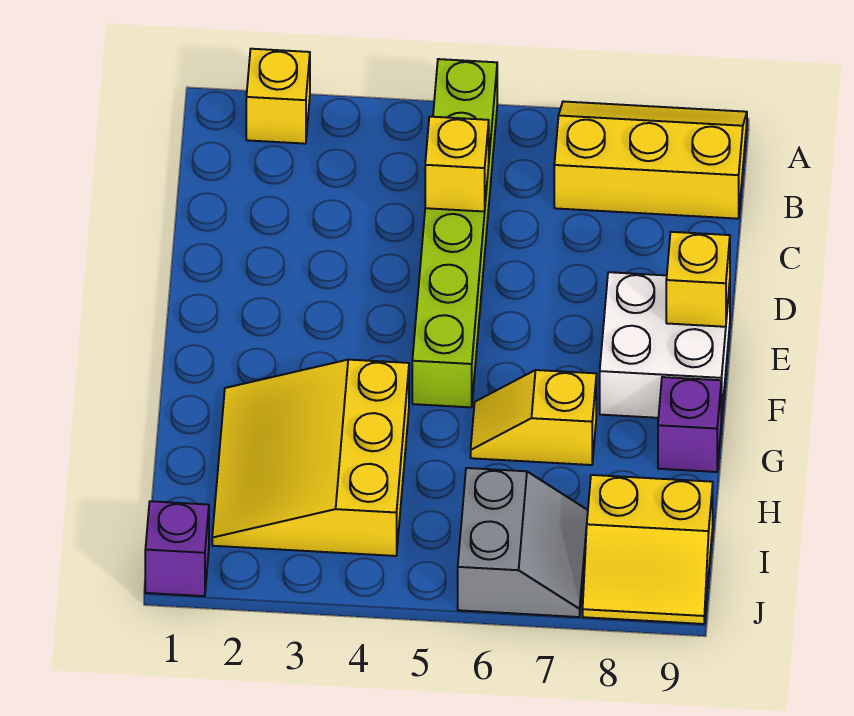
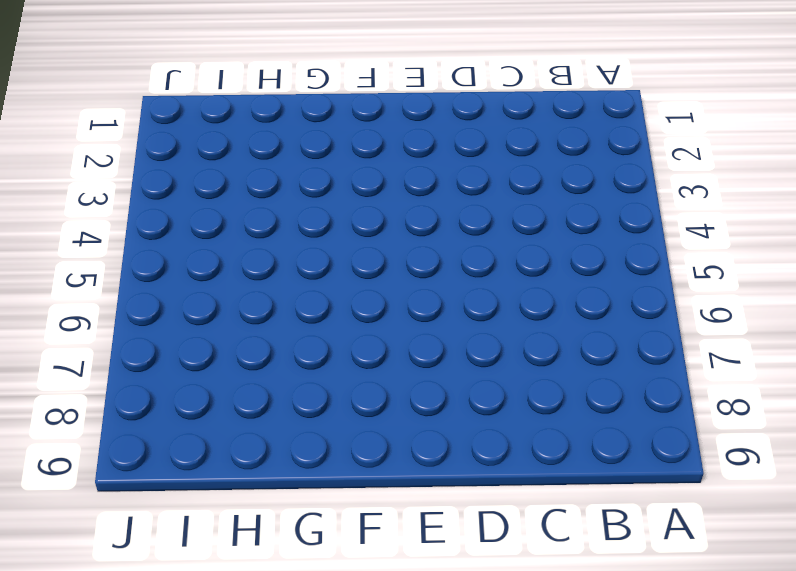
none -> yellow brick A2 level 1
none -> lime brick A5:F5 level 1
none -> yellow slope A7:B9 level 1 top B

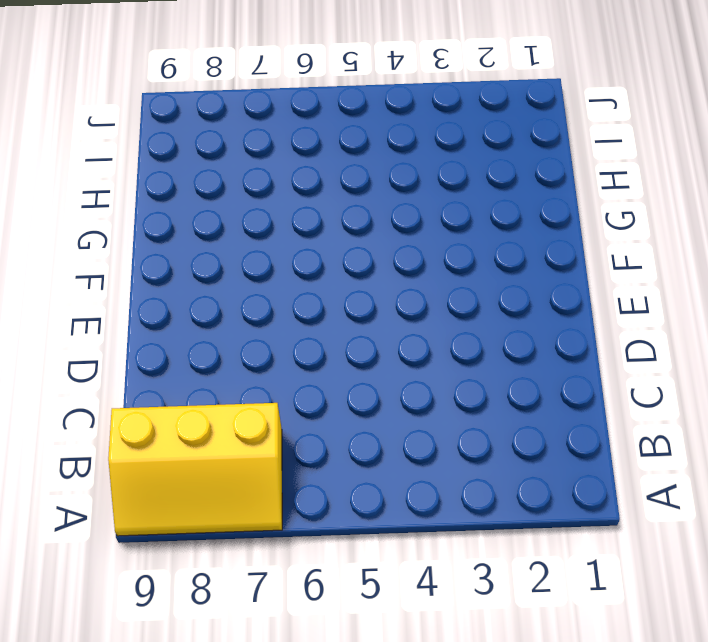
none -> yellow brick A2 level 1
none -> lime brick A5:F5 level 1
none -> white brick E8:F9 level 1

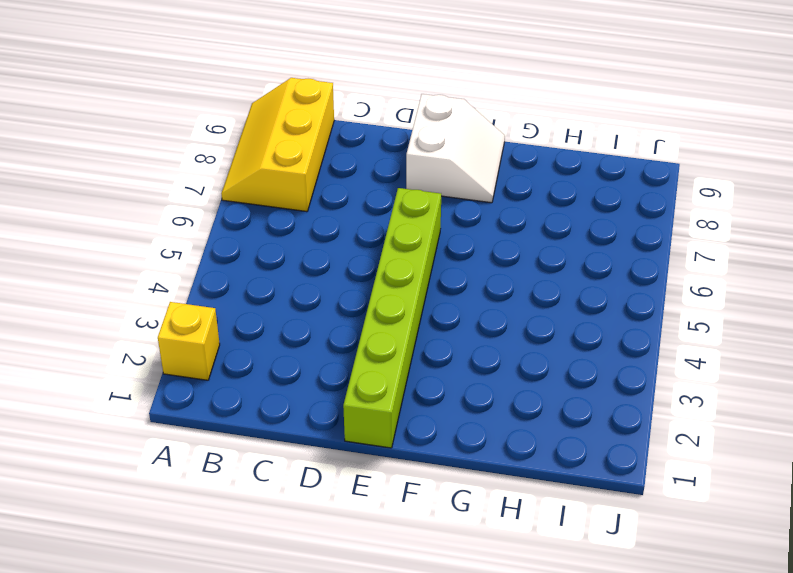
lime brick E1:E6 level 1 -> lime brick A5:F5 level 1
white slope E8:F9 level 1 top E -> white brick E8:F9 level 1
none -> yellow slope G2:I4 level 1 top 4
none -> yellow slope G6:G7 level 1 top 7
none -> purple brick G9 level 1

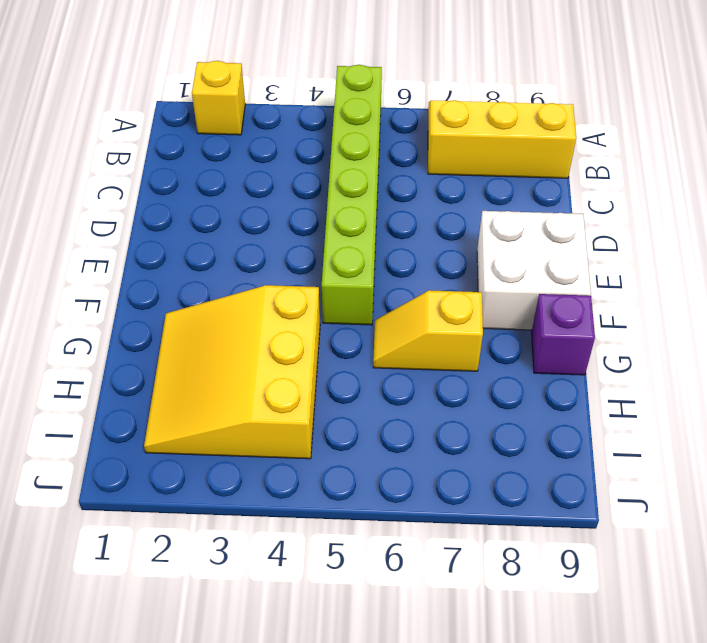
none -> grey slope I6:J7 level 1 top 6
none -> yellow slope I8:J9 level 1 top I
none -> purple brick J1 level 1

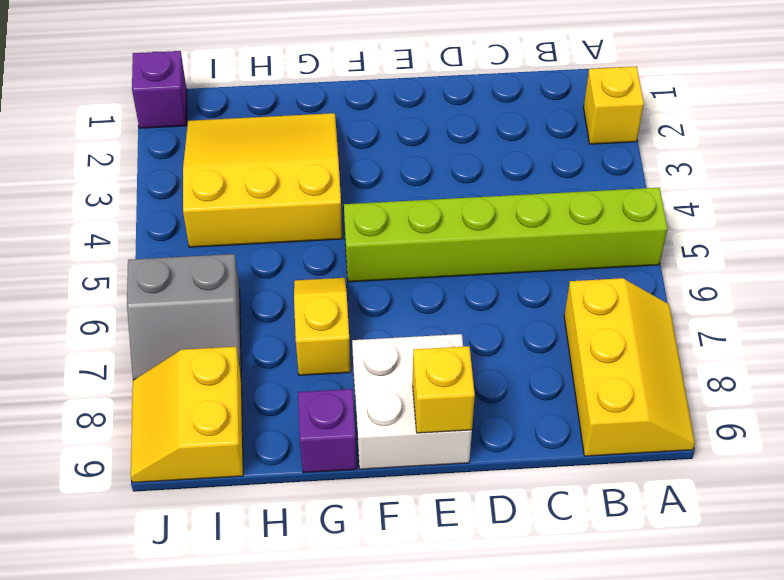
none -> yellow brick C5 level 2

